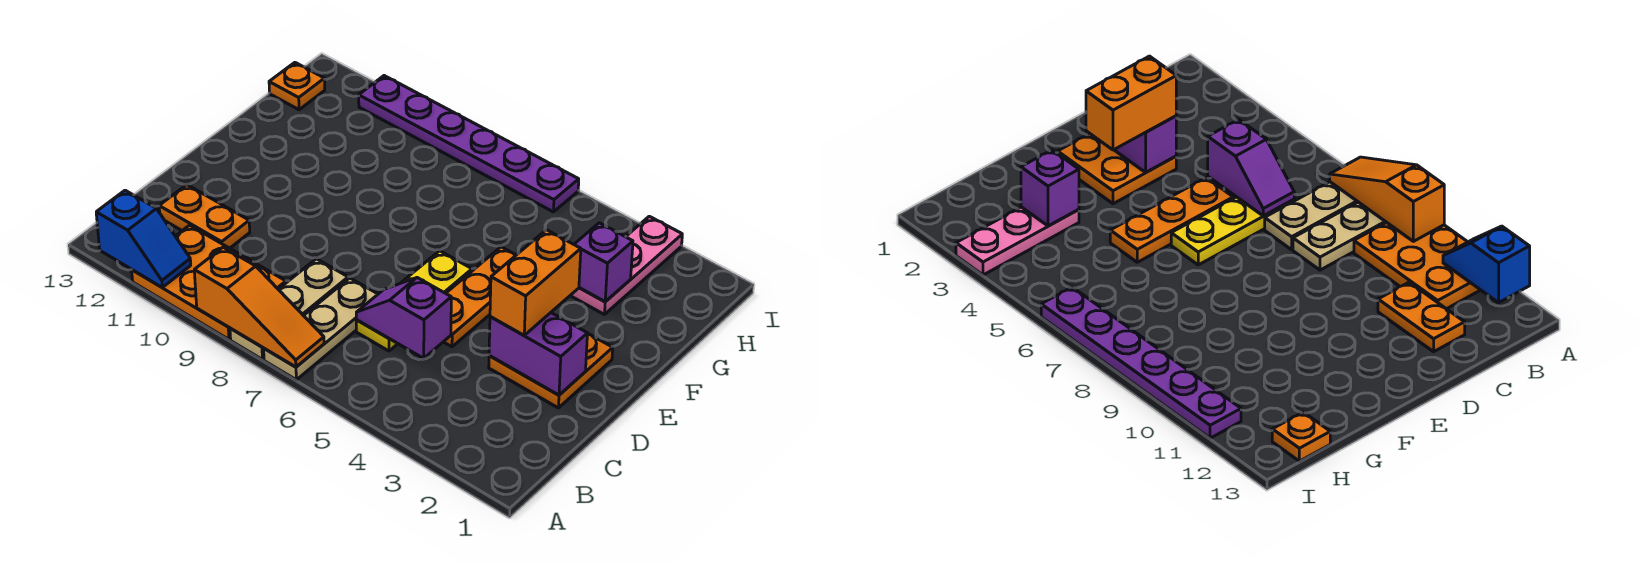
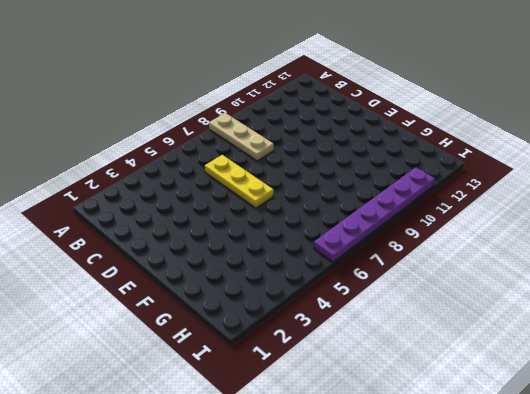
none -> tan plate A7:C7 level 1
none -> orange plate A9:B11 level 1
none -> orange plate C11:C12 level 1

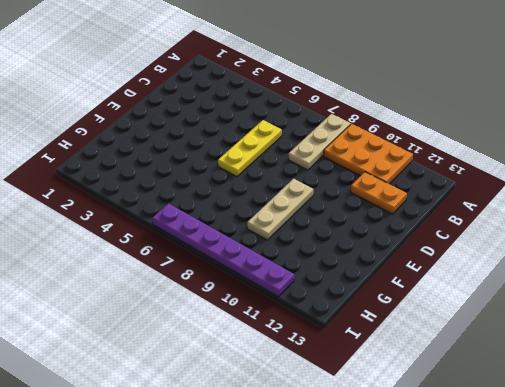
tan plate E9:G9 level 1 -> tan plate A7:C7 level 1
none -> orange plate D2:E3 level 1
none -> orange plate D5:F5 level 1
none -> pink plate G3:I3 level 1

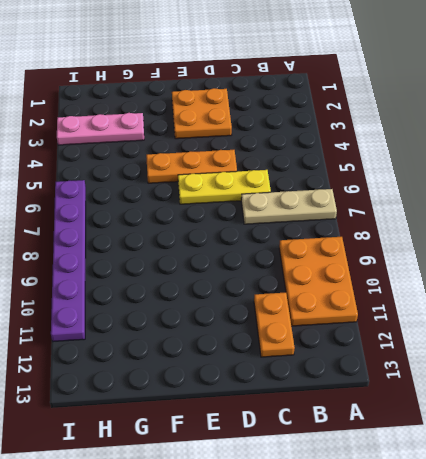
none -> tan plate A8:C8 level 1
none -> orange plate H13 level 1
none -> orange slope A7:A9 level 2 top 9

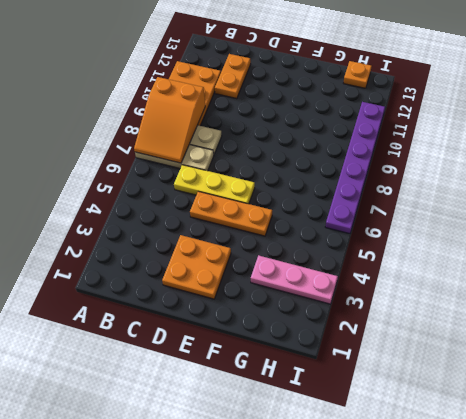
orange slope A7:B9 level 2 top 9 -> orange slope A7:A9 level 2 top 9
none -> blue slope A11:A12 level 2 top 12
none -> purple slope C5:C6 level 2 top 5
none -> purple brick D2:D3 level 2

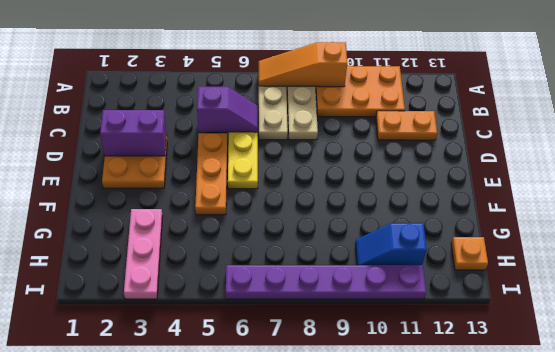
blue slope H10:H11 level 1 top 11 -> blue slope A11:A12 level 2 top 12
none -> purple brick G3 level 2
none -> orange brick D3:E3 level 3

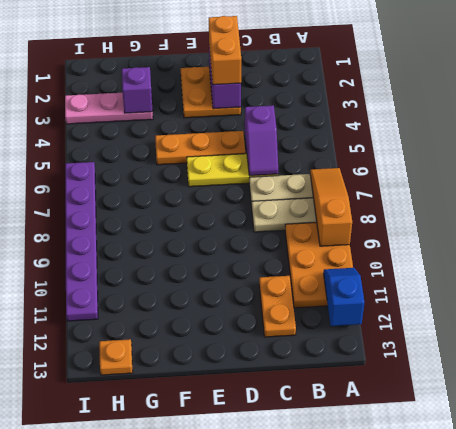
orange brick D2:D3 level 3 -> orange brick D3:E3 level 3

